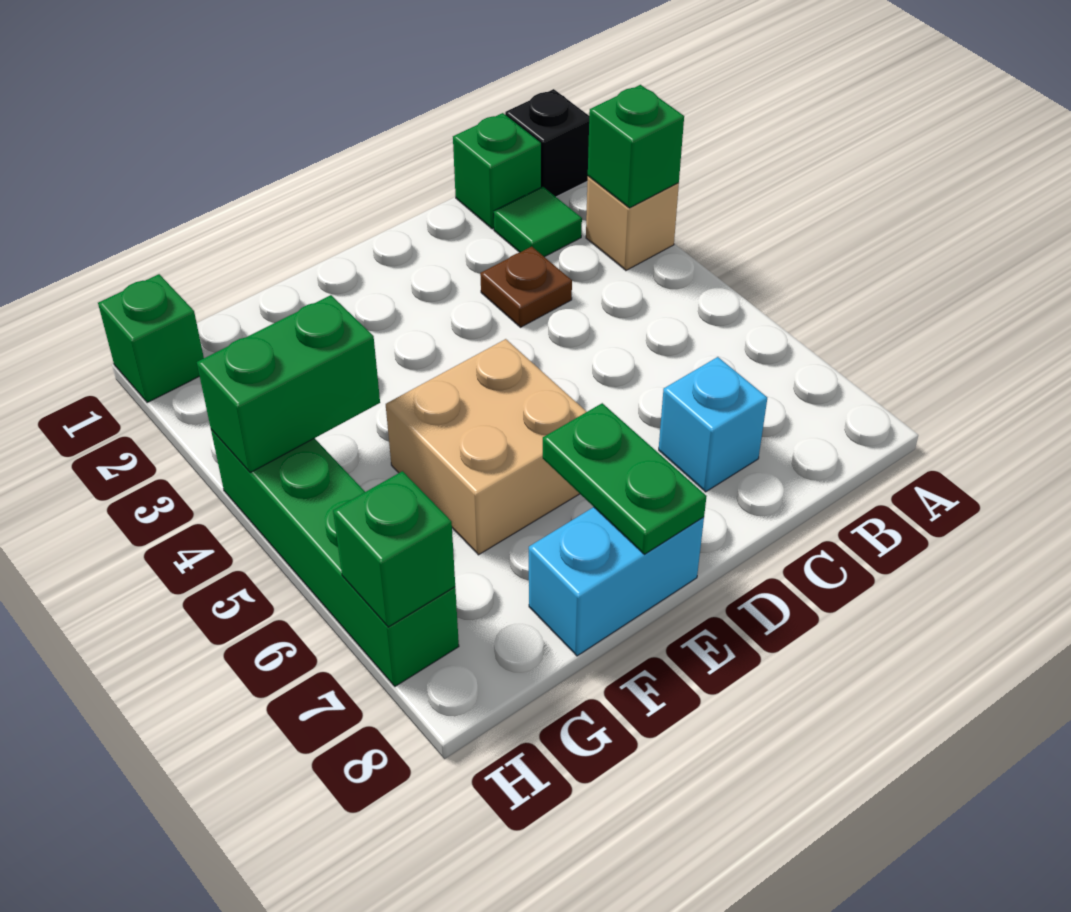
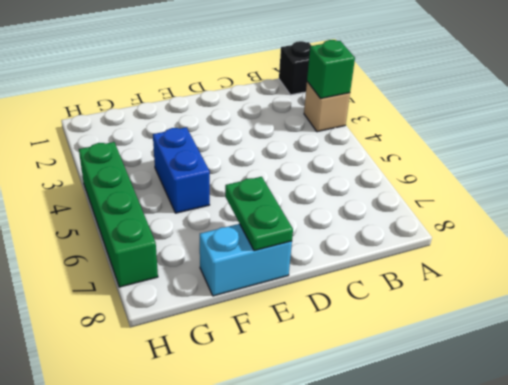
blue brick F4:F5 level 1 -> tan brick E5:F6 level 1
none -> green brick B1 level 1
none -> green tile B2 level 1
none -> brown plate C3 level 1

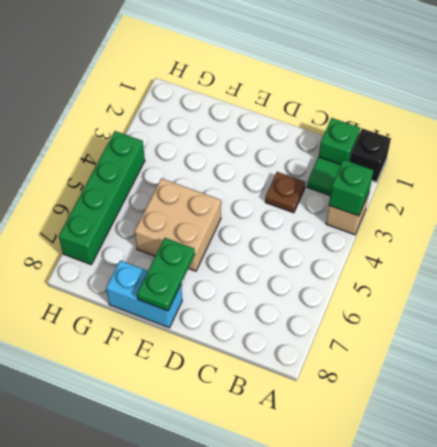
none -> cyan brick C7 level 1
none -> green brick H1 level 1
none -> green brick G4:H4 level 2

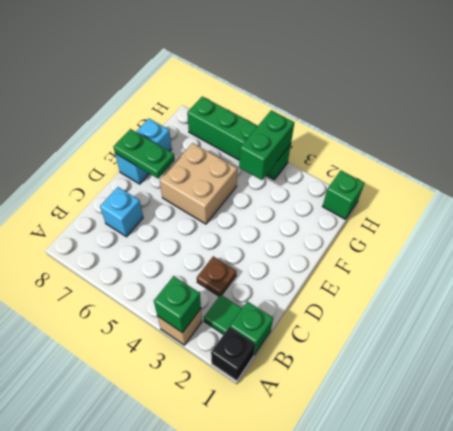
none -> green brick H7 level 2

